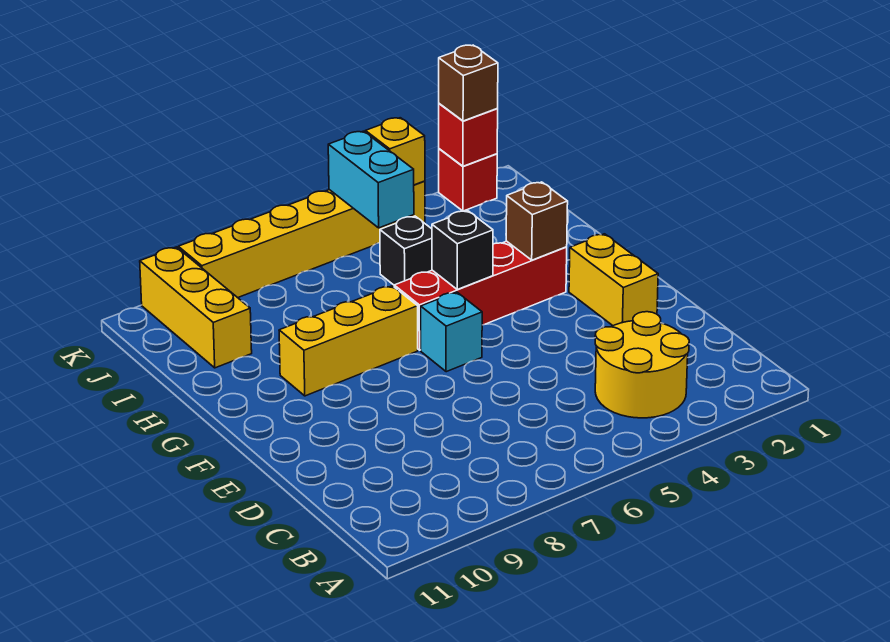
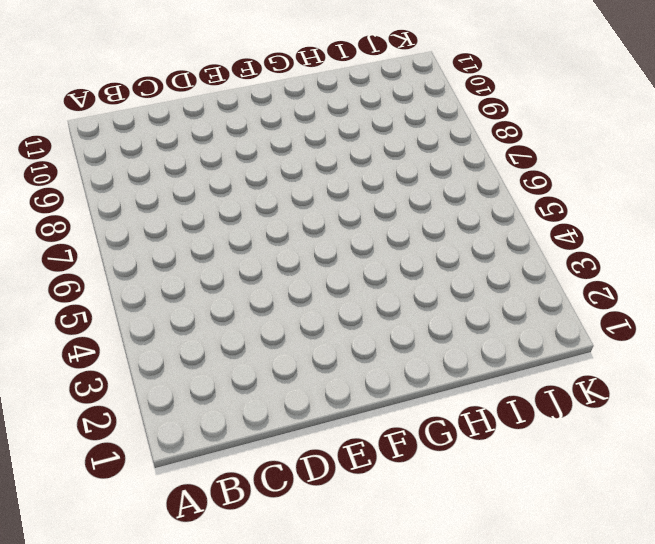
none -> yellow round brick B3:C4 level 1
none -> yellow brick E2:F2 level 1
none -> cyan brick F6 level 1

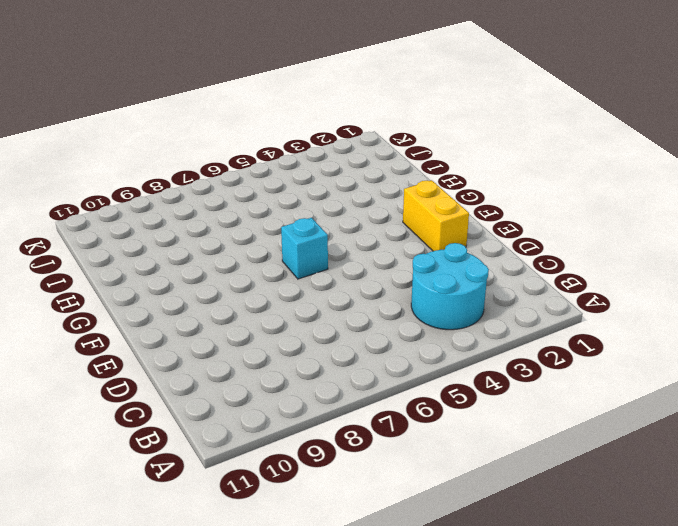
cyan round brick B3:C4 level 1 -> yellow round brick B3:C4 level 1
none -> red brick G3:G6 level 1
none -> yellow brick G7:G9 level 1
none -> black brick I5 level 1

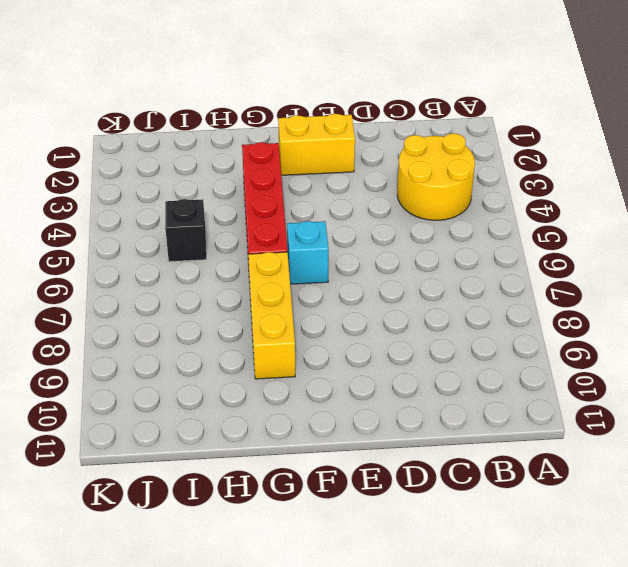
none -> yellow brick I10:K10 level 1
none -> red brick K2 level 1
none -> yellow brick K4:K9 level 1

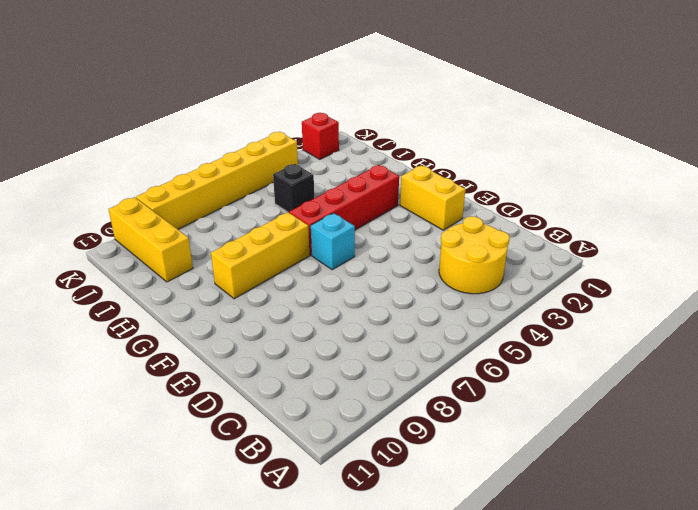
none -> brown brick G3 level 2
none -> black brick G5 level 2
none -> cyan brick J5:K5 level 2

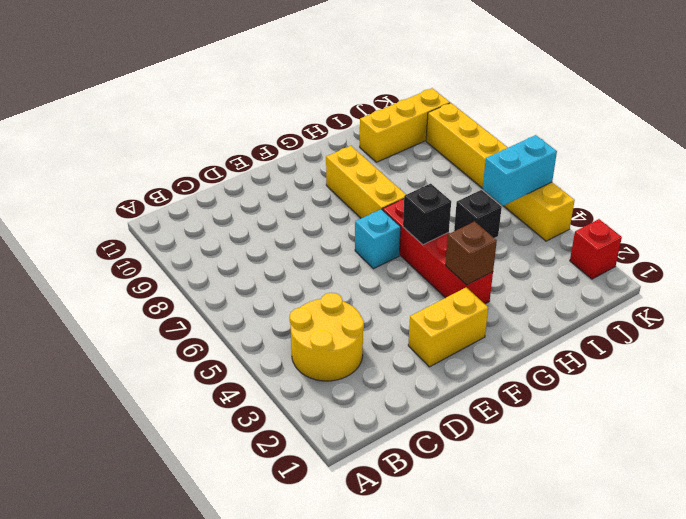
none -> red brick K2 level 2
none -> yellow brick K4 level 2
none -> brown brick K2 level 3

